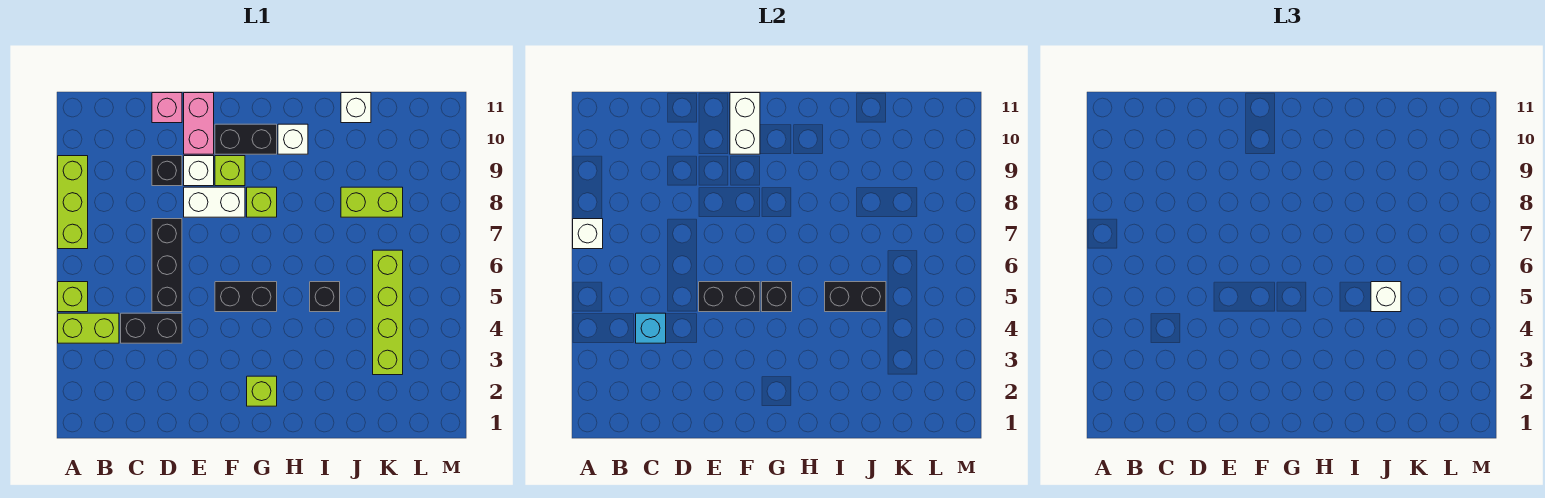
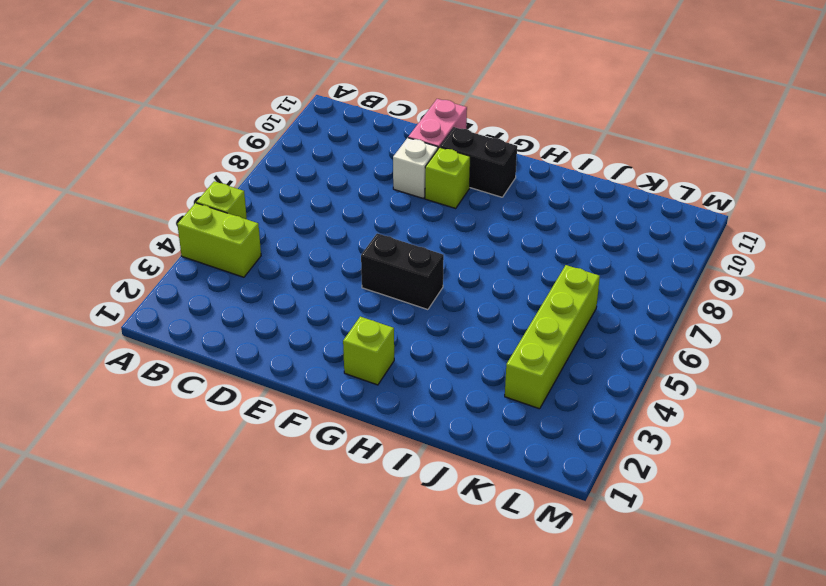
none -> lime brick A7:A9 level 1
none -> black brick C4:D4 level 1
none -> black brick D5:D7 level 1

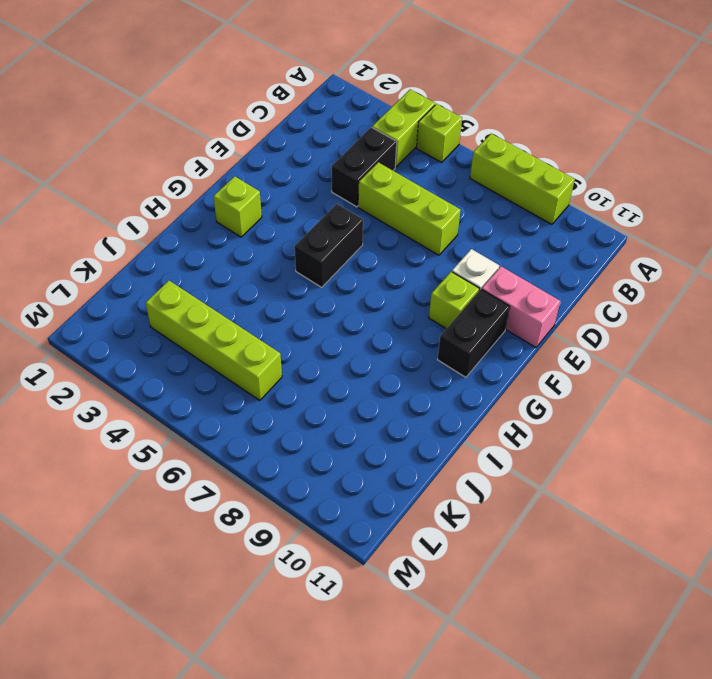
lime brick D5:D7 level 1 -> black brick D5:D7 level 1
none -> black brick D9 level 1
none -> pink brick D11 level 1
none -> white brick E8:F8 level 1

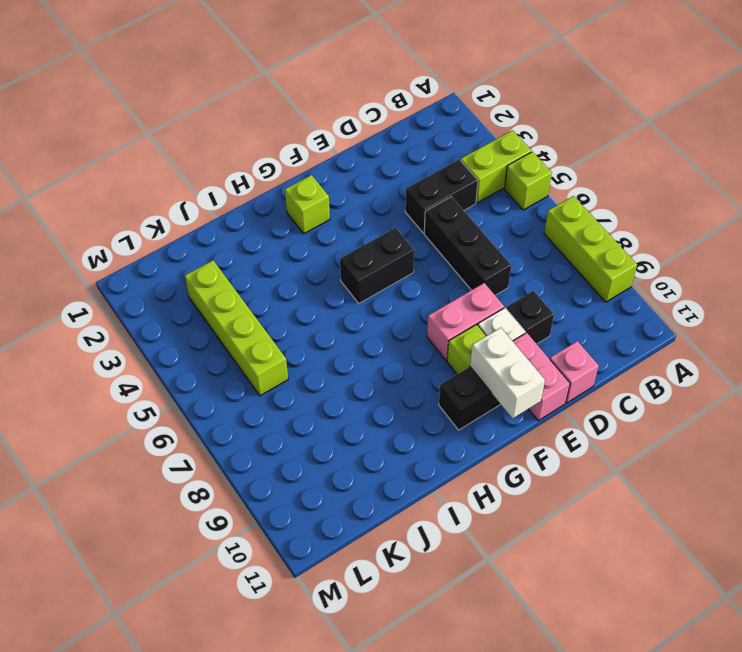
pink brick E8:F8 level 1 -> white brick E8:F8 level 1
none -> lime brick G8 level 1
none -> white brick H10 level 1
none -> black brick I5 level 1

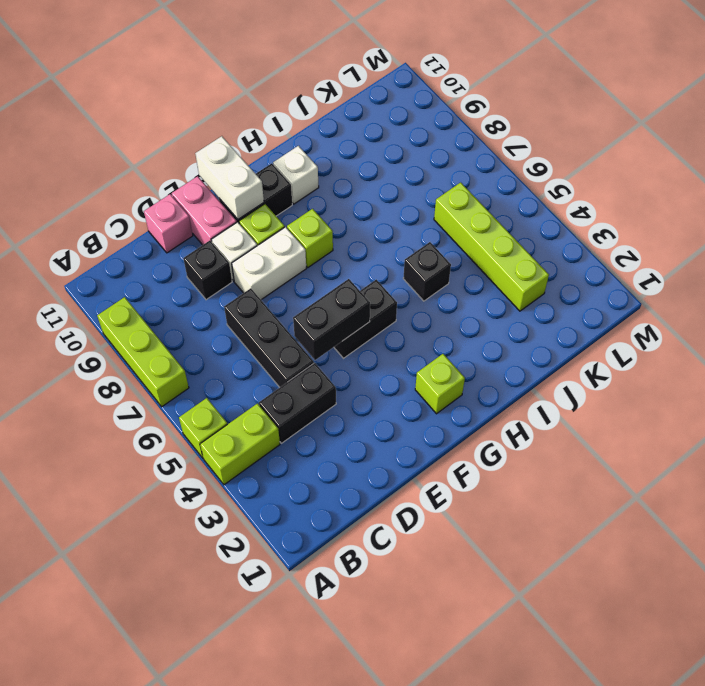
none -> lime brick J8:K8 level 1
none -> white brick J11 level 1
none -> white brick A7 level 2

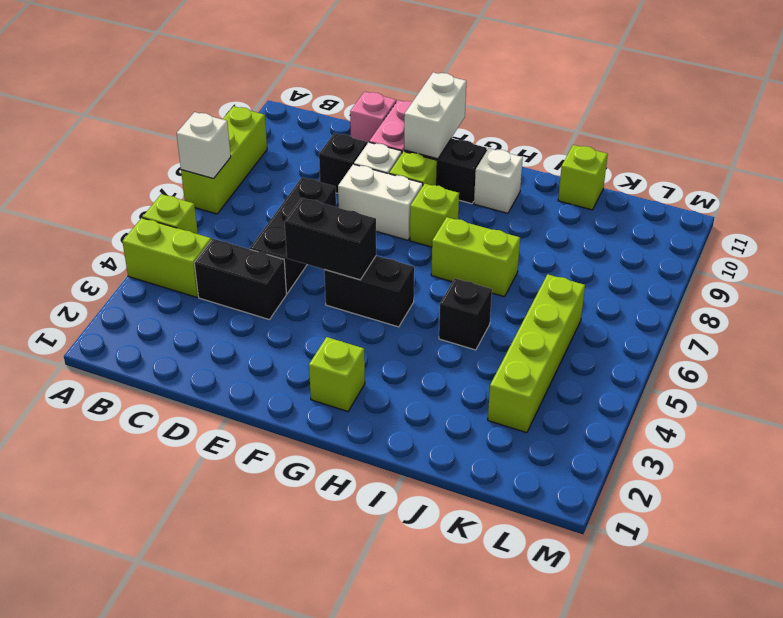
lime brick H7:I7 level 1 -> lime brick J8:K8 level 1
lime brick J11 level 1 -> white brick J11 level 1
none -> cyan brick C4 level 2
none -> black brick G5 level 2
none -> black brick I5:J5 level 2

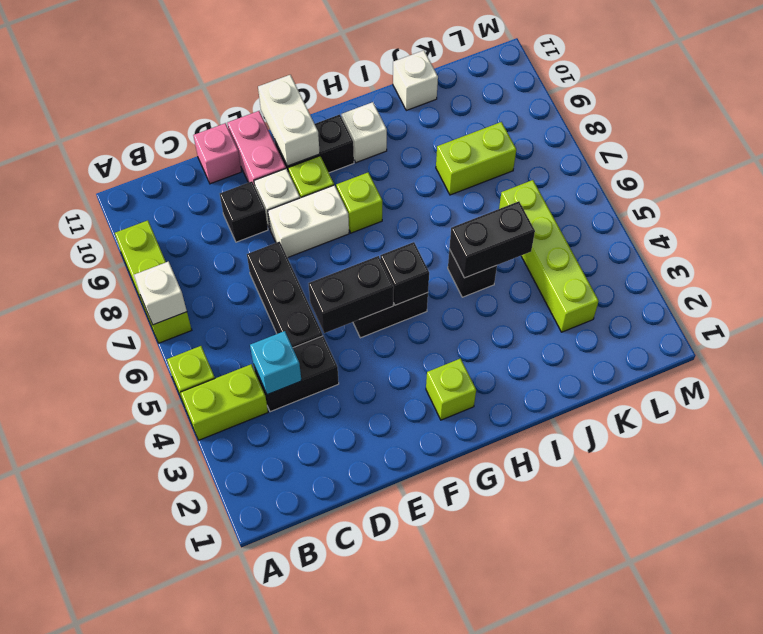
none -> white brick J5 level 3

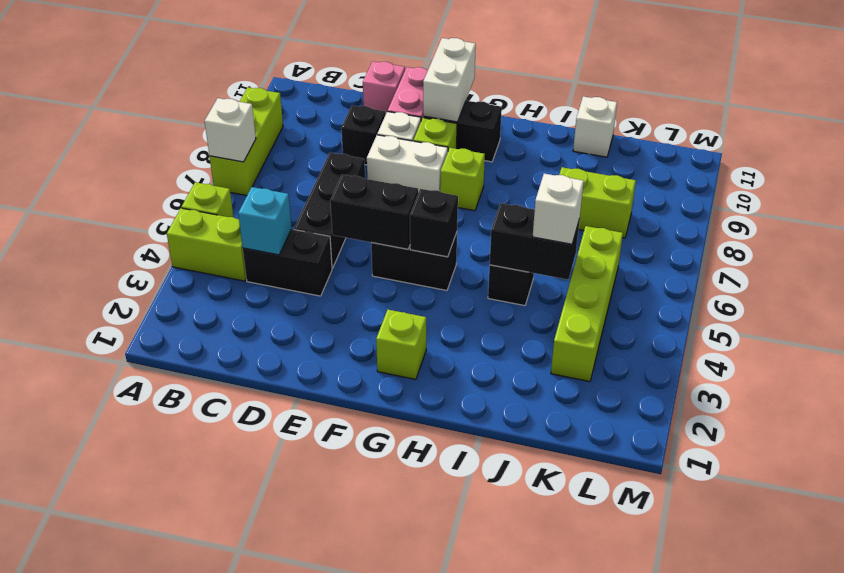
none -> white brick H10 level 1

